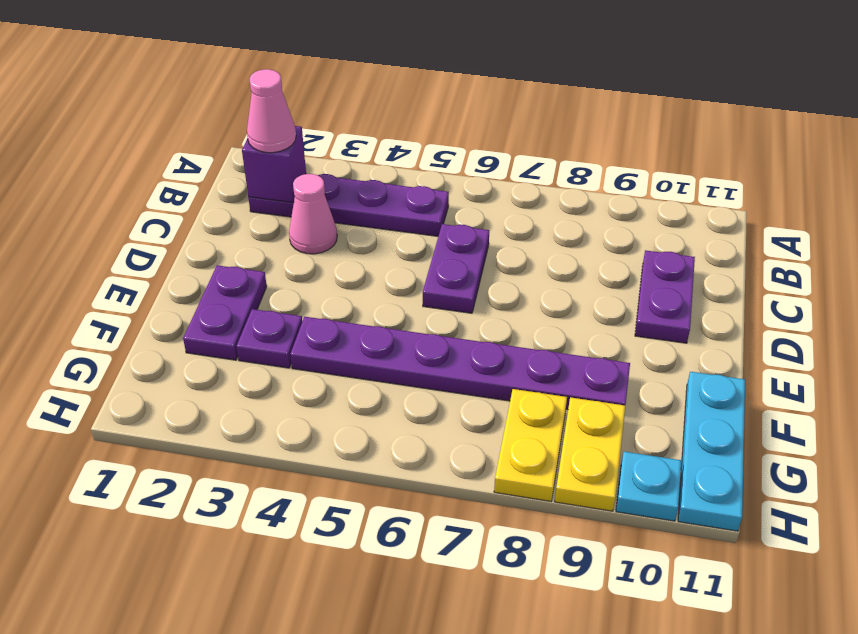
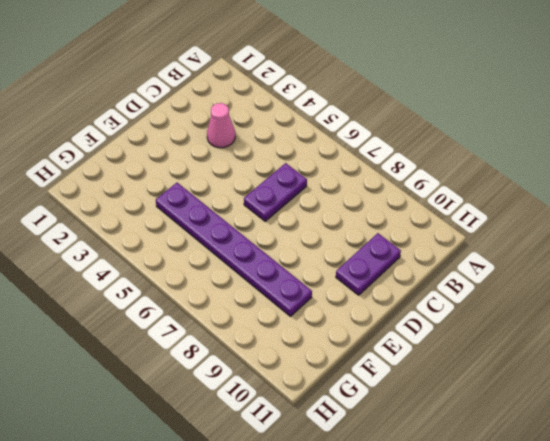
none -> purple plate B2:B5 level 1
none -> purple plate E2:F2 level 1
none -> purple plate F3 level 1

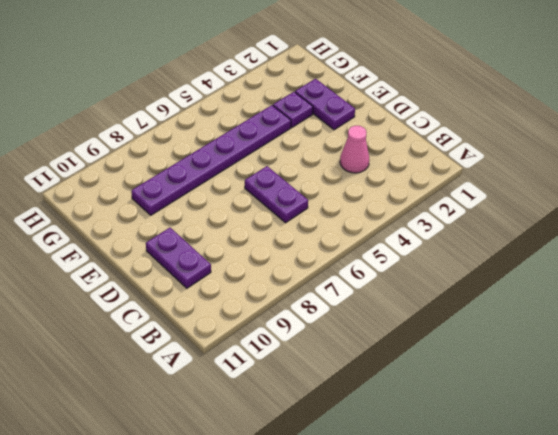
none -> purple plate B2:B5 level 1
none -> cyan plate F11:H11 level 1
none -> yellow plate G8:H8 level 1

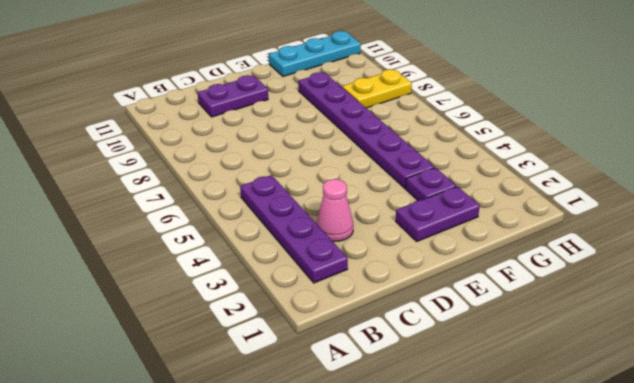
none -> purple plate C6:D6 level 1
none -> yellow plate G9:H9 level 1
none -> cyan plate H10 level 1

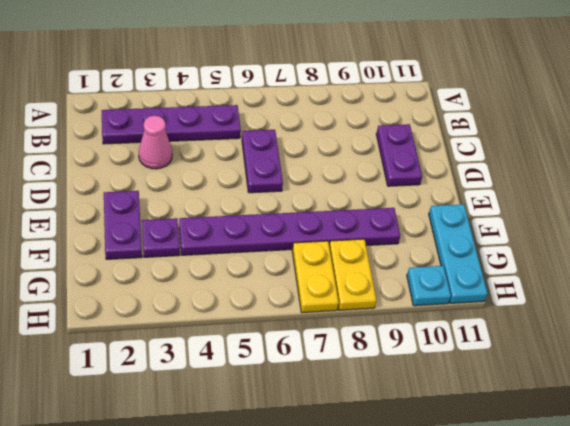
yellow plate G7:H7 level 1 -> yellow plate G9:H9 level 1
none -> purple brick B2 level 2
none -> pink cone B2 level 3

